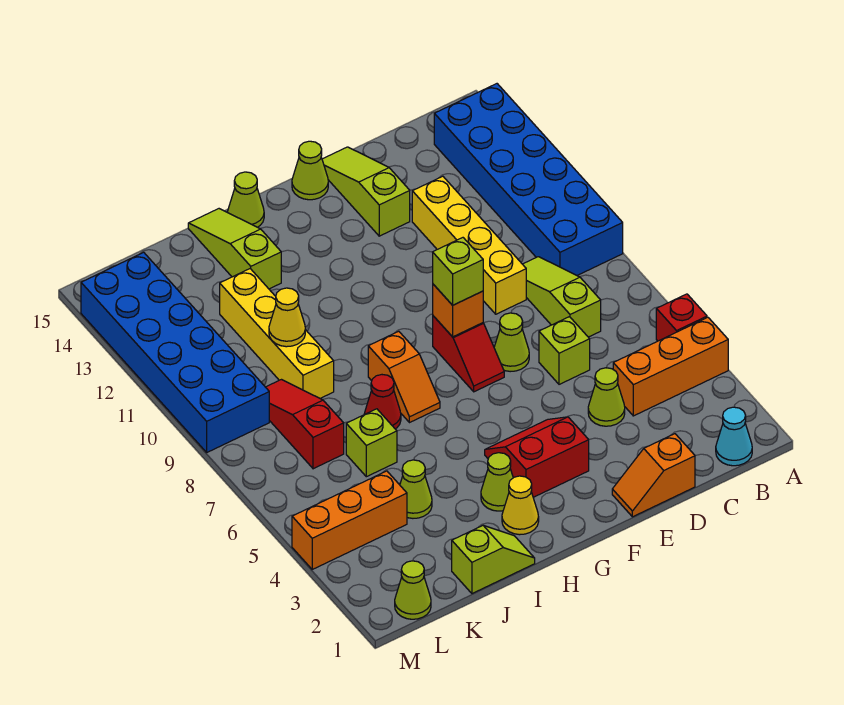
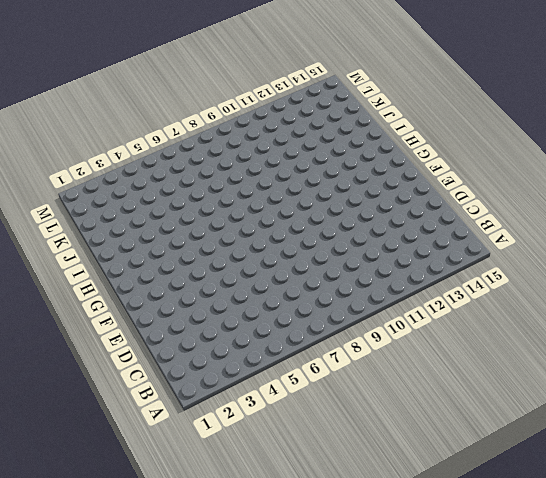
none -> orange brick A4:C4 level 1
none -> red brick A5 level 1
none -> blue brick A9:B14 level 1
none -> cyan cone B1 level 1

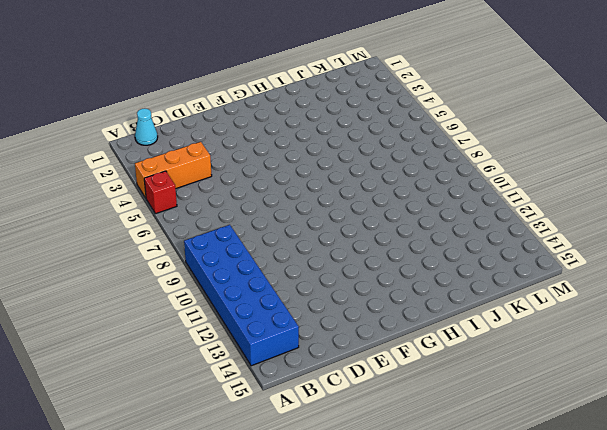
none -> lime slope C7:C9 level 1 top 7
none -> orange slope D1:E1 level 1 top D
none -> lime cone D4 level 1
none -> lime brick D6 level 1

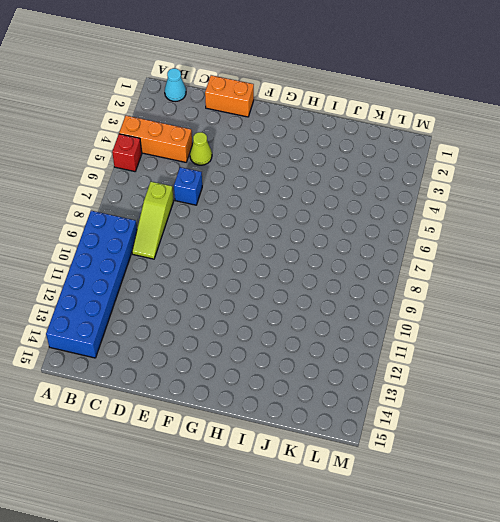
orange brick D1:E1 level 1 -> orange slope D1:E1 level 1 top D
blue brick D6 level 1 -> lime brick D6 level 1
none -> yellow brick D9:D12 level 1
none -> lime cone E7 level 1
none -> lime slope E13:E15 level 1 top 13
none -> red slope F3:G4 level 1 top 3

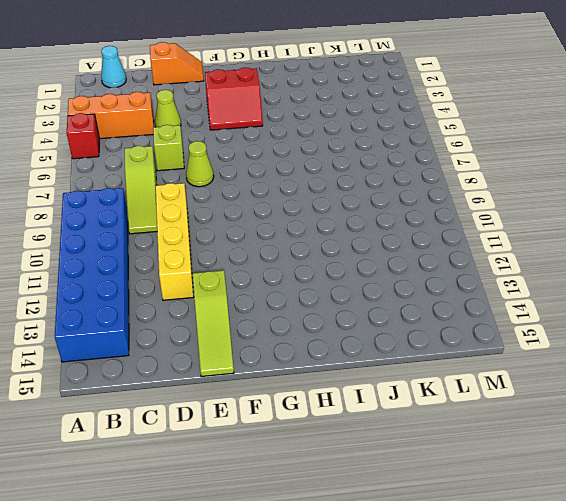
none -> red slope F7:F8 level 1 top 8
none -> lime cone F15 level 1
none -> yellow cone H2 level 1
none -> lime cone H3 level 1

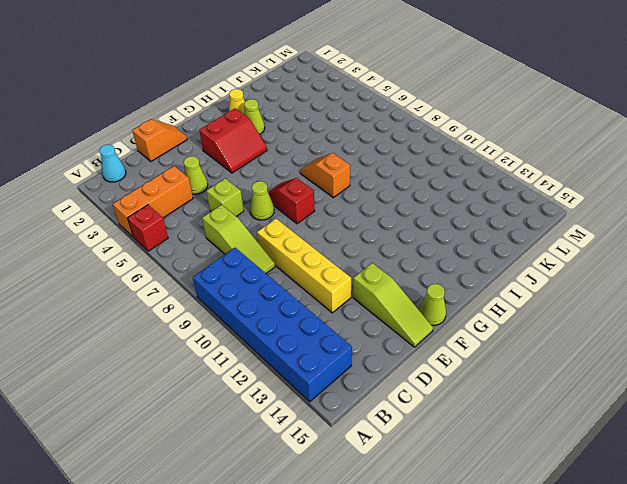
none -> lime cone H15 level 1
none -> lime slope I1:J1 level 1 top J
none -> red cone I7 level 1
none -> lime slope I13:I15 level 1 top 13

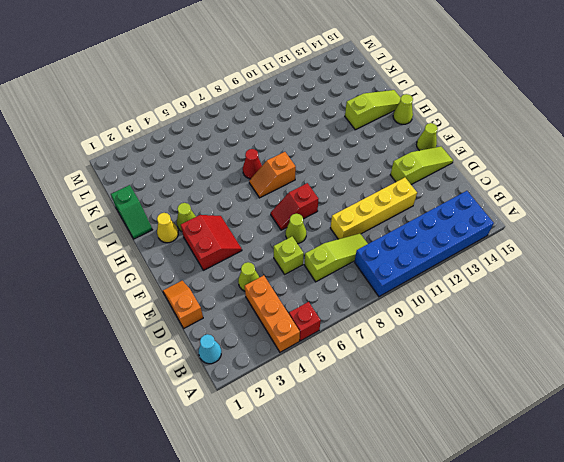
green slope I1:J1 level 1 top J -> lime slope I1:J1 level 1 top J
none -> lime cone J4 level 1
none -> lime brick J6 level 1
none -> yellow brick J9:J12 level 1
none -> orange brick K4:M4 level 1

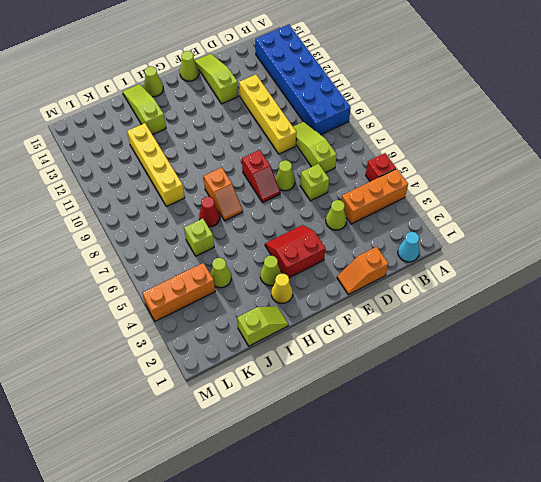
none -> red slope K7:K9 level 1 top 7
none -> lime cone L1 level 1
none -> blue brick L9:M14 level 1
none -> orange brick F8 level 2

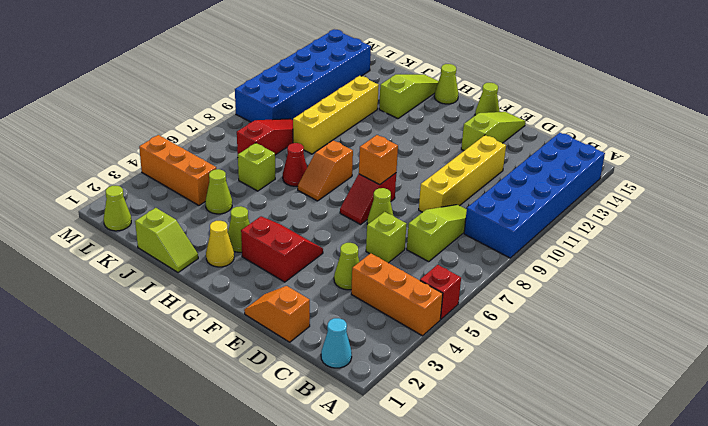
none -> yellow cone J10 level 2
none -> lime brick F8 level 3

